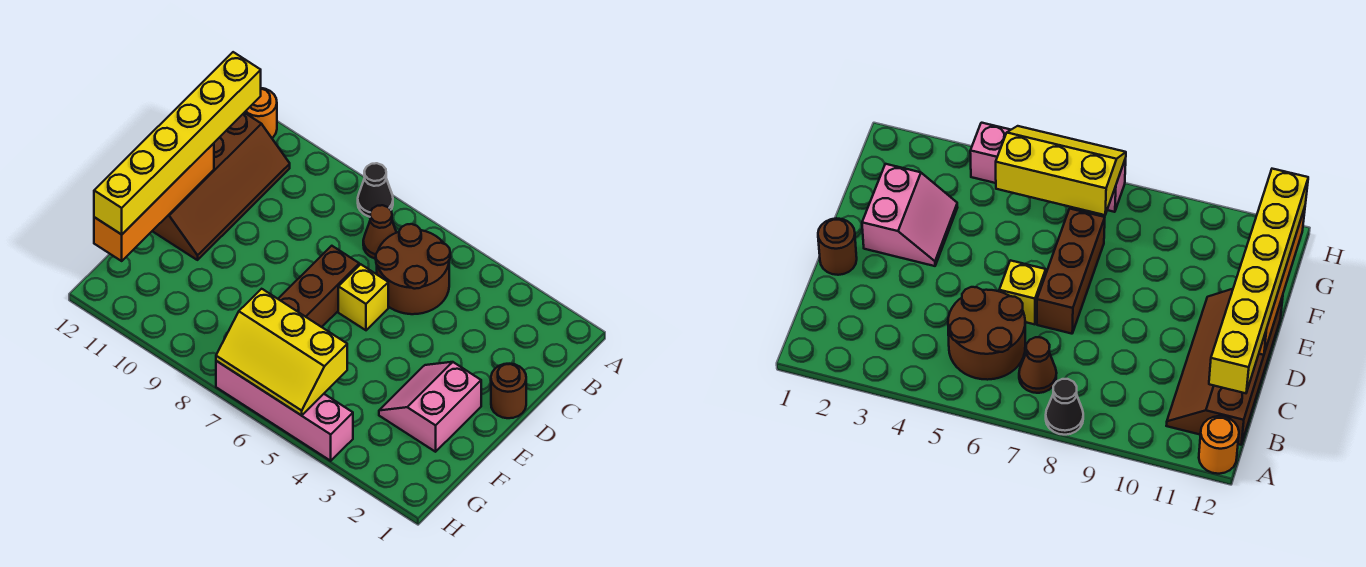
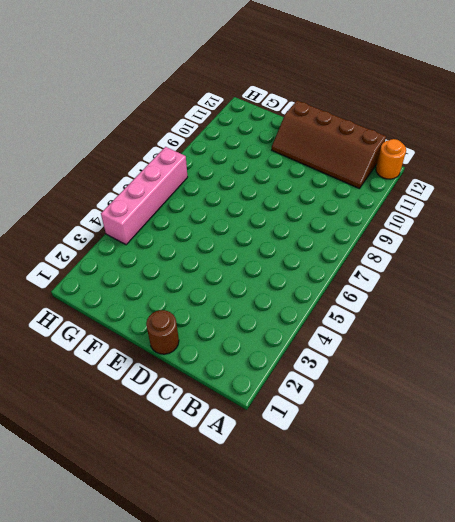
none -> black cone A8 level 1
none -> brown round brick B5:C6 level 1
none -> brown cone B7 level 1

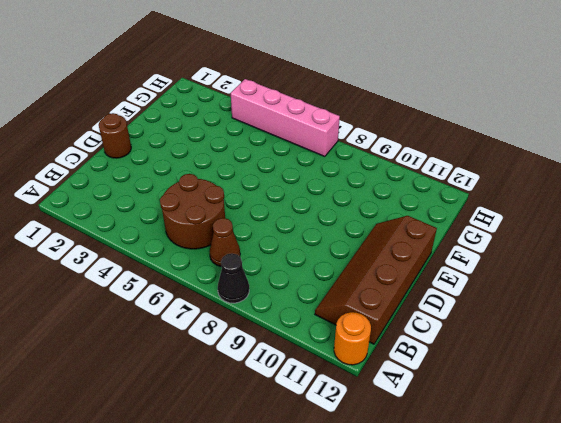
none -> yellow brick D6 level 1
none -> brown brick D7:F7 level 1
none -> pink slope E2:F3 level 1 top 2

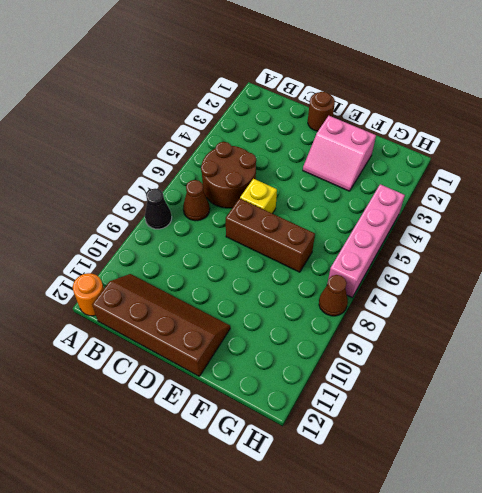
brown cone H8 level 1 -> none
none -> orange brick D12:G12 level 2
none -> yellow slope G5:H7 level 2 top G
none -> yellow brick B12:G12 level 3

